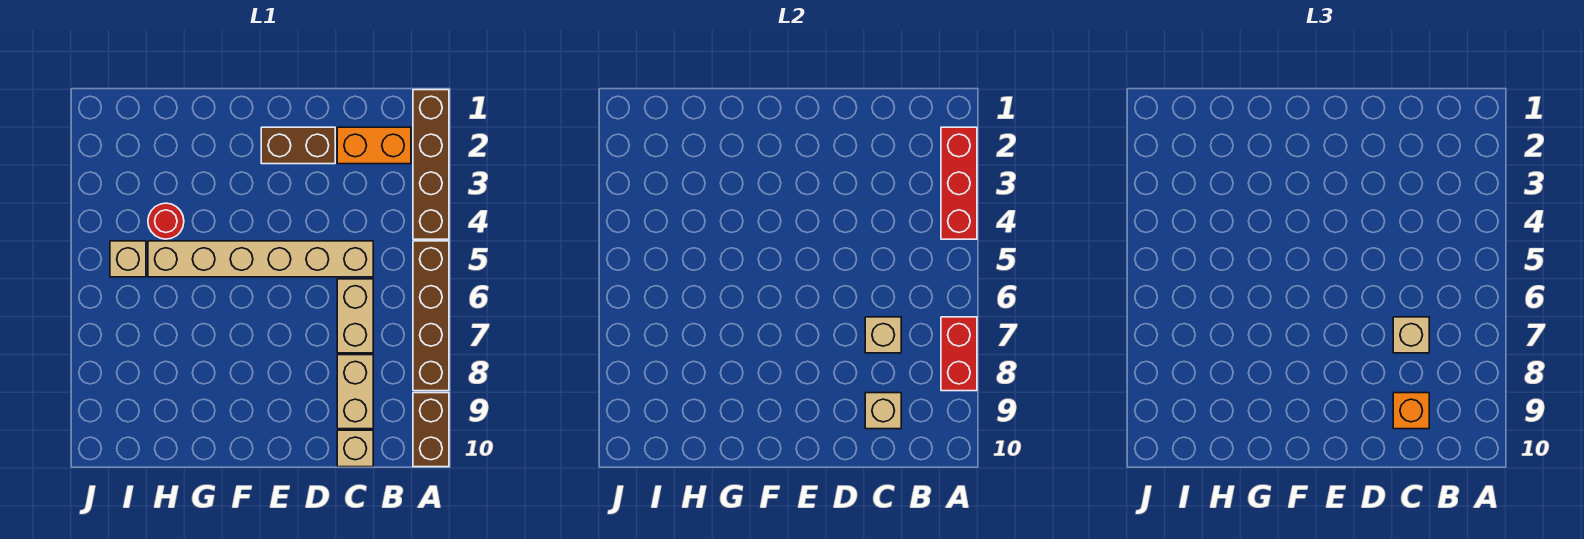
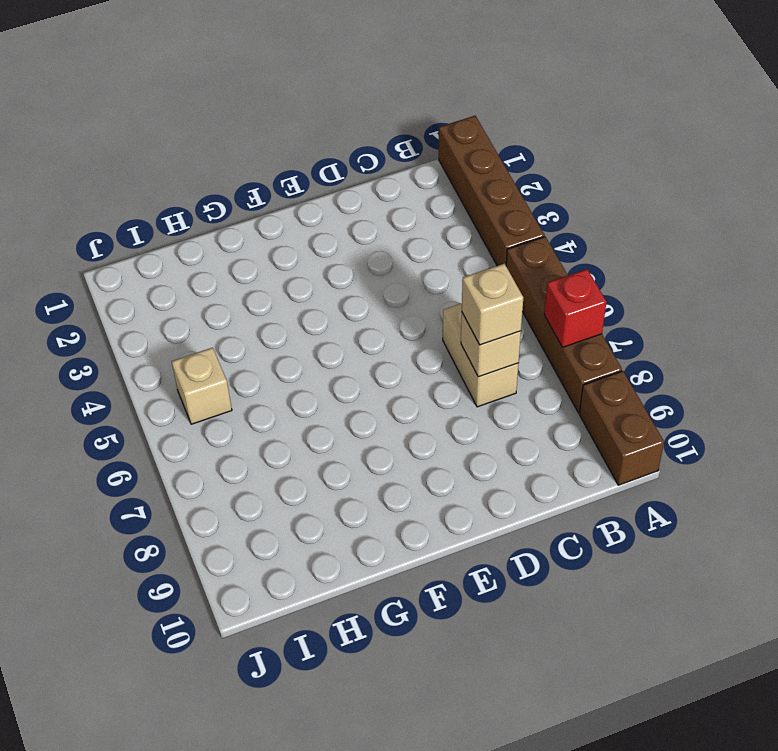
red brick A7 level 2 -> red brick A7:A8 level 2
none -> orange brick B2:C2 level 1
none -> tan brick C5:H5 level 1
none -> tan brick C8:C9 level 1

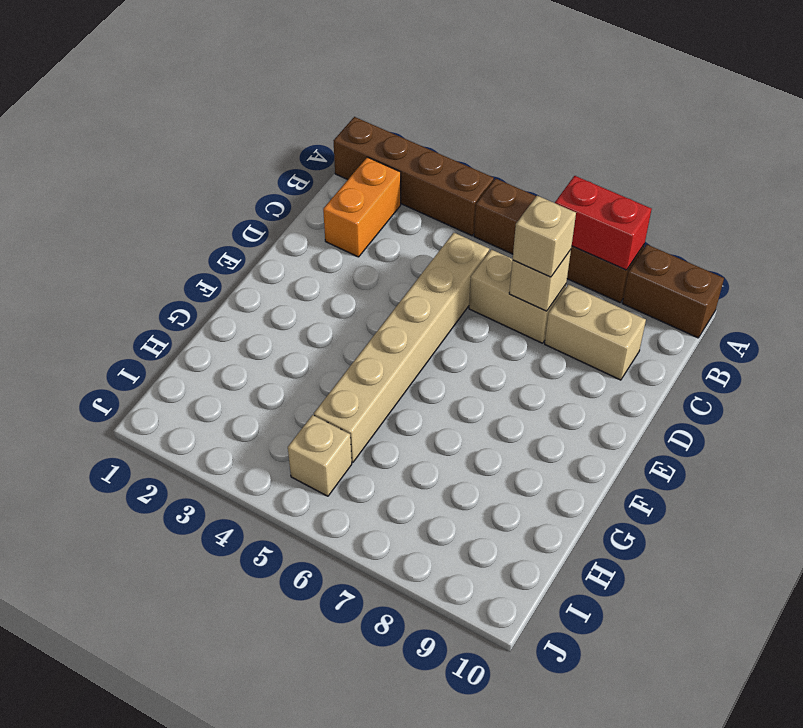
none -> tan brick C10 level 1
none -> brown brick D2:E2 level 1
none -> red round brick H4 level 1

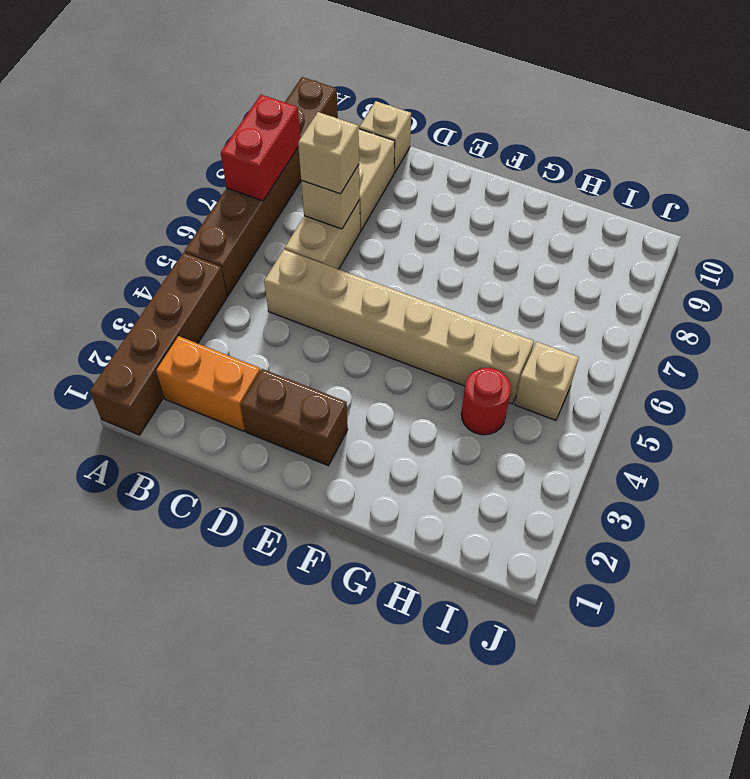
none -> red brick A2:A4 level 2
none -> tan brick C9 level 2
none -> orange brick C9 level 3

